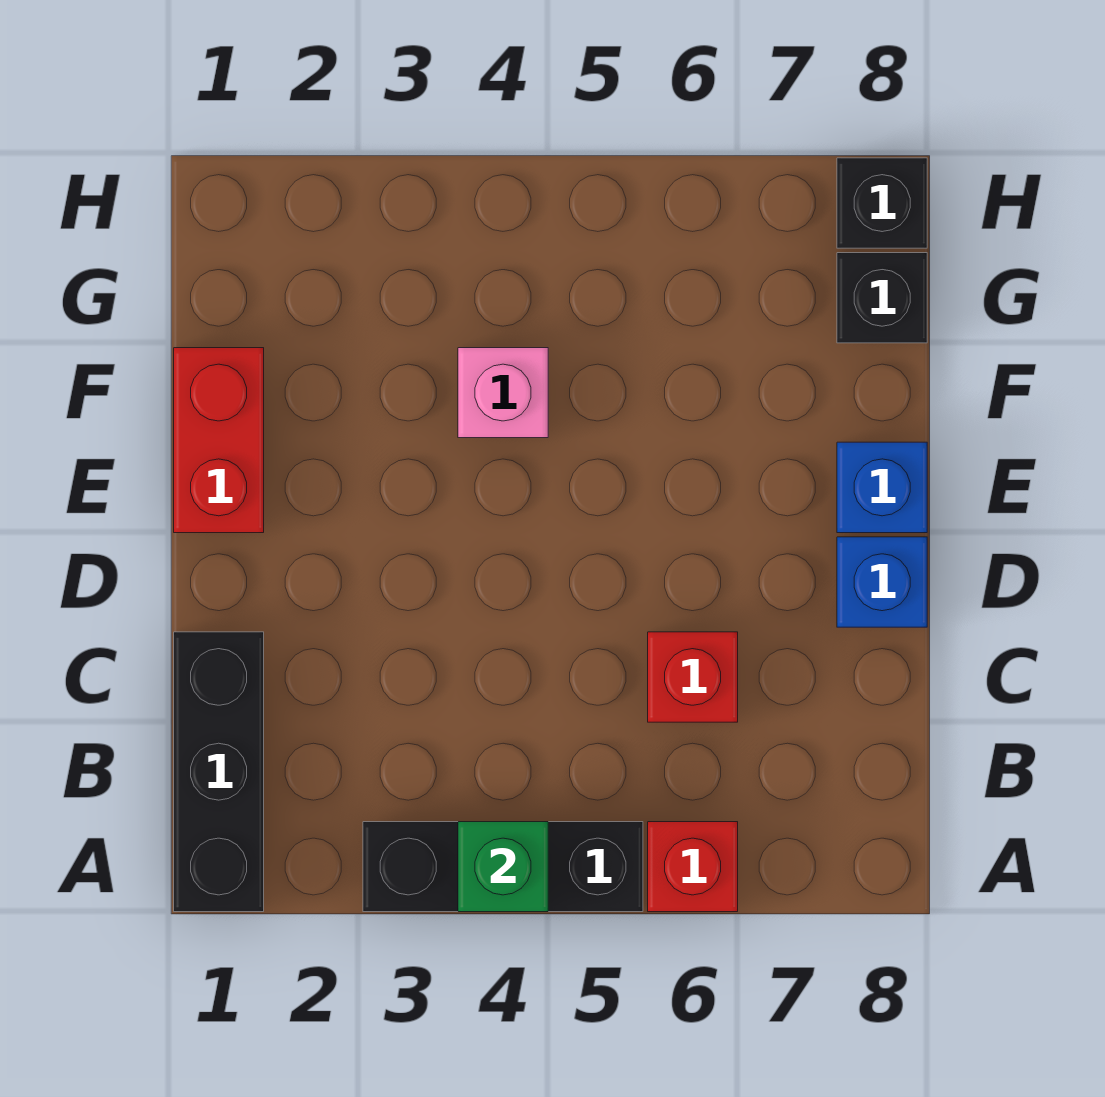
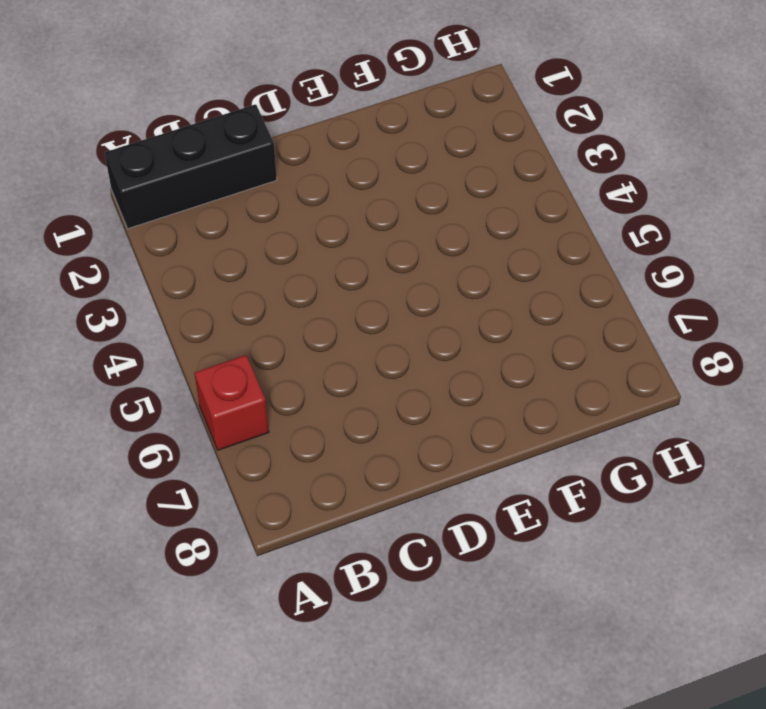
none -> black brick A3:A5 level 1
none -> red brick C6 level 1

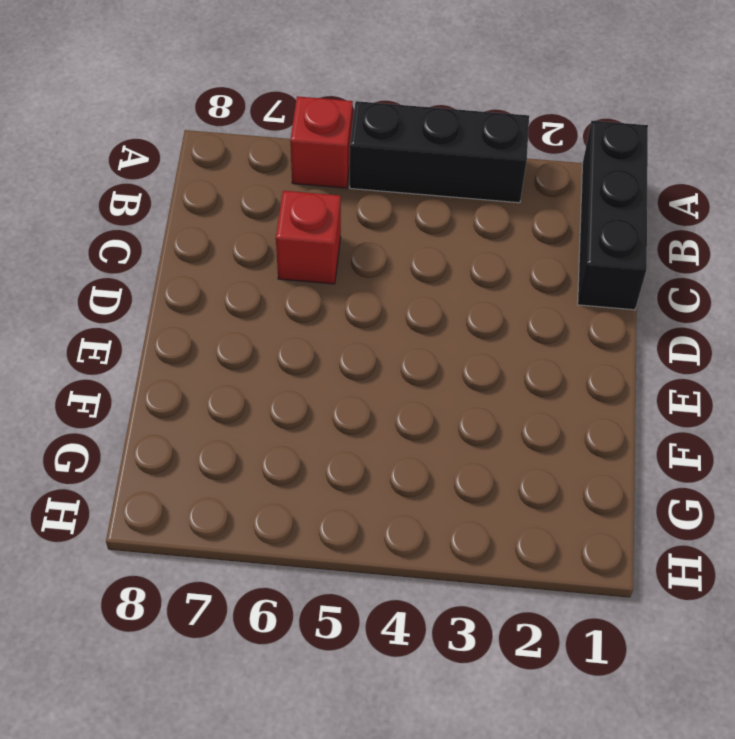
none -> blue brick D8 level 1
none -> red brick E1:F1 level 1

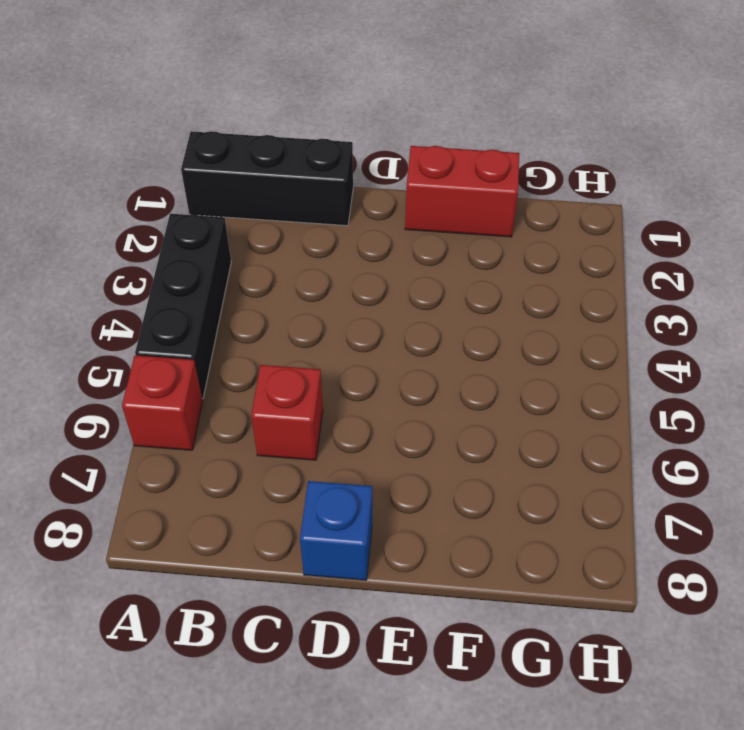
none -> blue brick E8 level 1
none -> pink brick F4 level 1

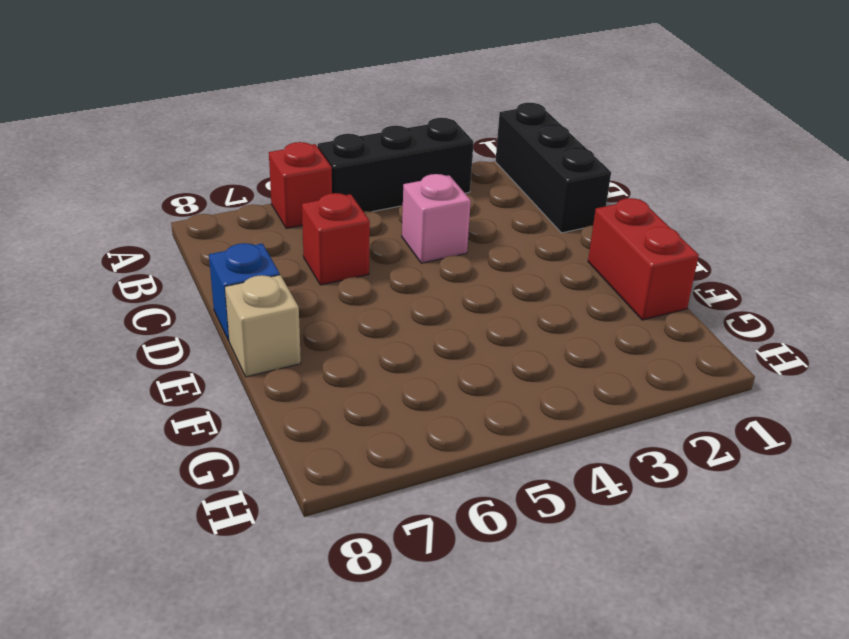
pink brick C4 level 1 -> pink brick F4 level 1
tan brick E8 level 1 -> blue brick E8 level 1
none -> black brick G8 level 1
none -> black brick H8 level 1

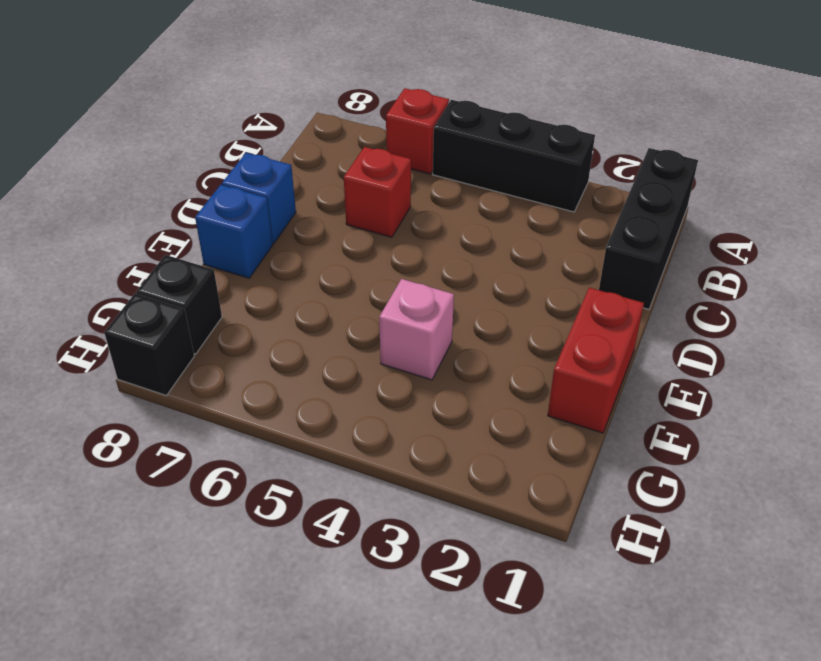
none -> green brick A4 level 2

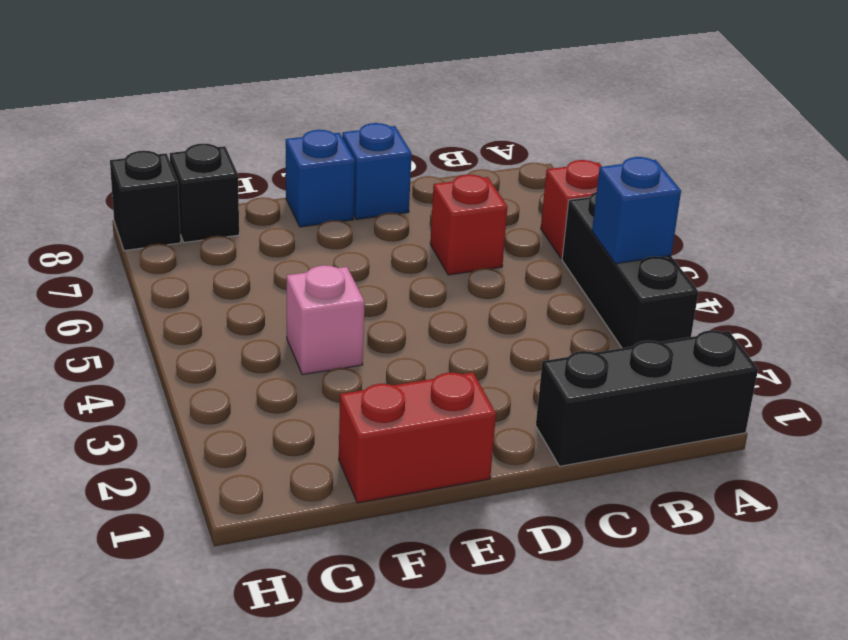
blue brick A4 level 2 -> green brick A4 level 2

